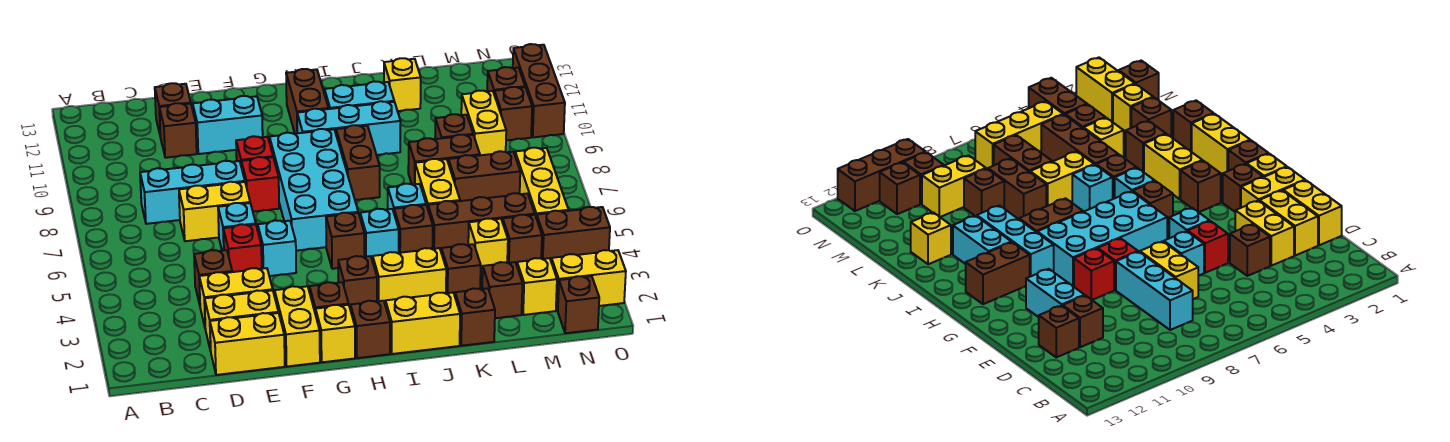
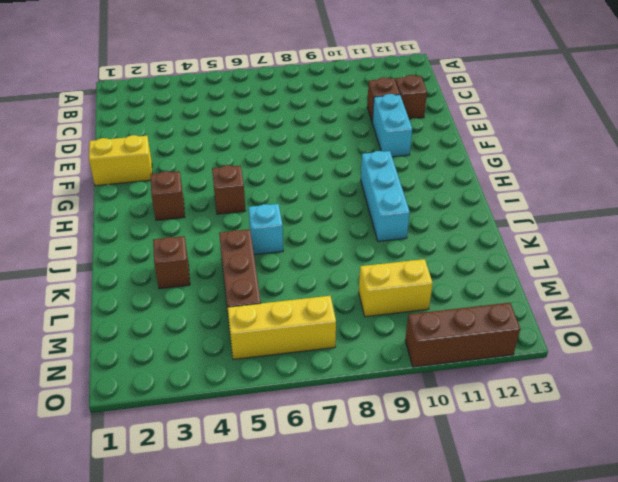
none -> cyan brick C8:E8 level 1
none -> yellow brick D1:E1 level 1
none -> yellow brick D2:E2 level 1
none -> yellow brick D3:E3 level 1

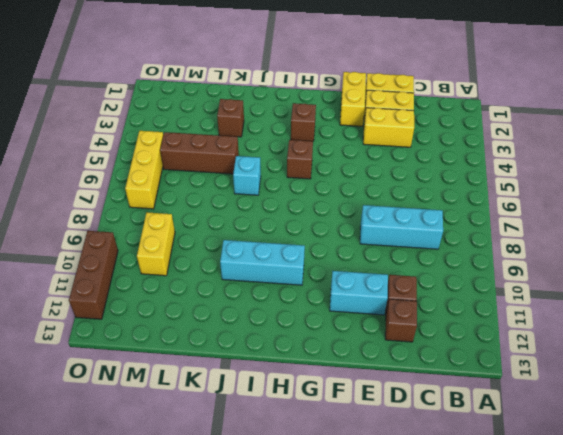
none -> brown brick D4 level 1
none -> yellow brick D7:E7 level 1
none -> red brick E5 level 1
none -> cyan brick E6 level 1

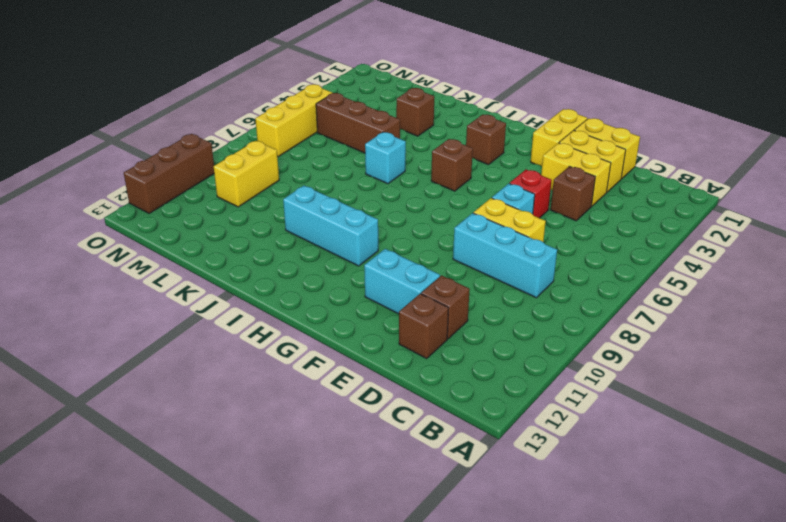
none -> cyan brick F5 level 1
none -> red brick F8 level 1
none -> red brick F9 level 1
none -> yellow brick G1 level 1

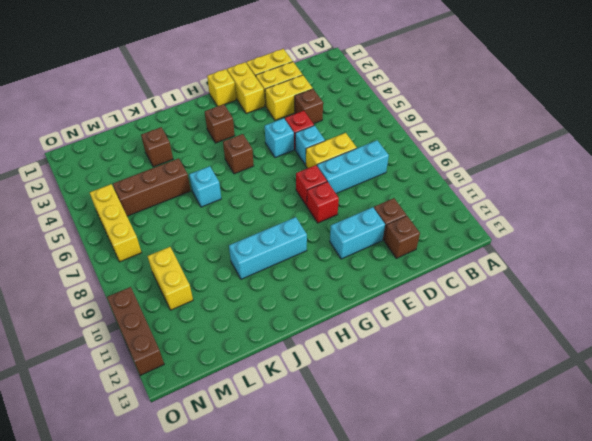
none -> brown brick G2 level 1
none -> cyan brick G6:H9 level 1
none -> brown brick H1 level 1
none -> brown brick H11:H12 level 1

